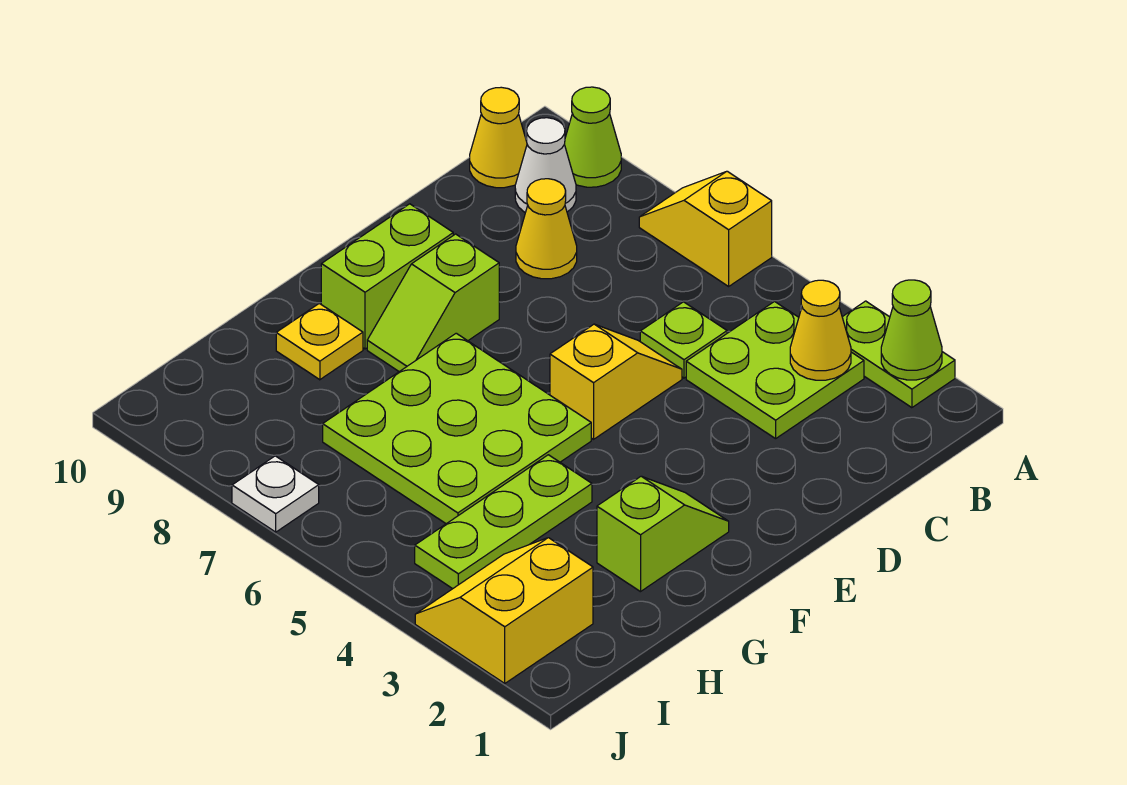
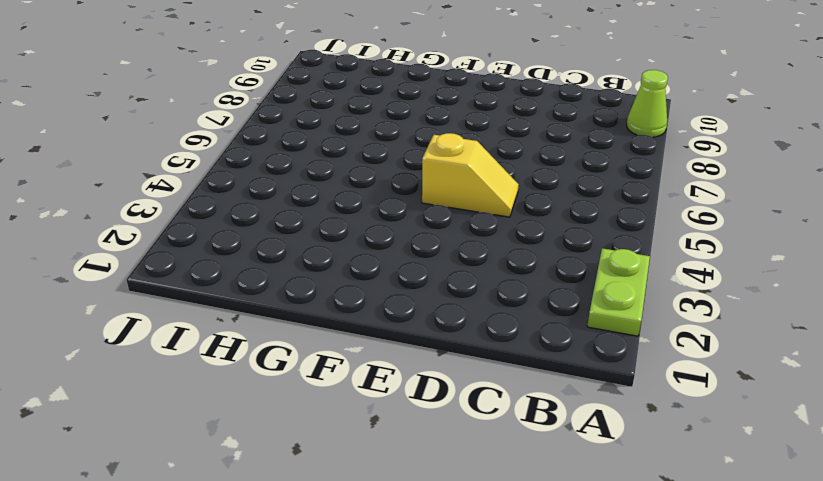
none -> yellow slope A6:A7 level 1 top 6
none -> lime plate B3:C4 level 1
none -> white cone B9 level 1

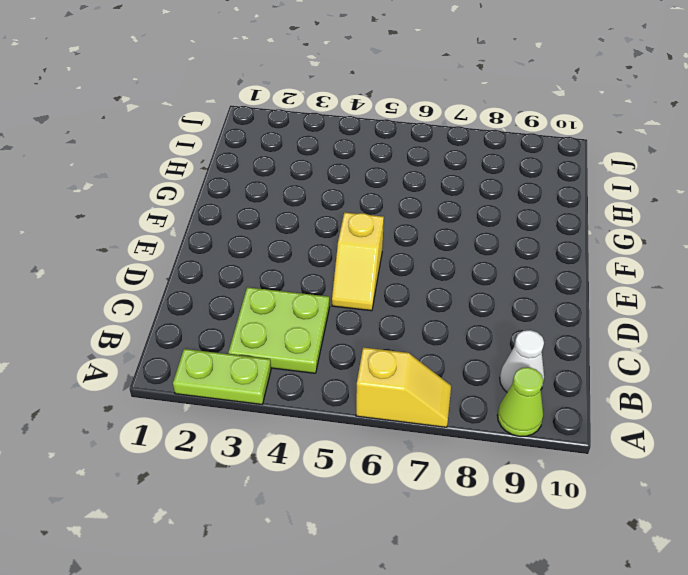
none -> yellow cone B10 level 1
none -> lime plate C5 level 1
none -> yellow cone C8 level 1

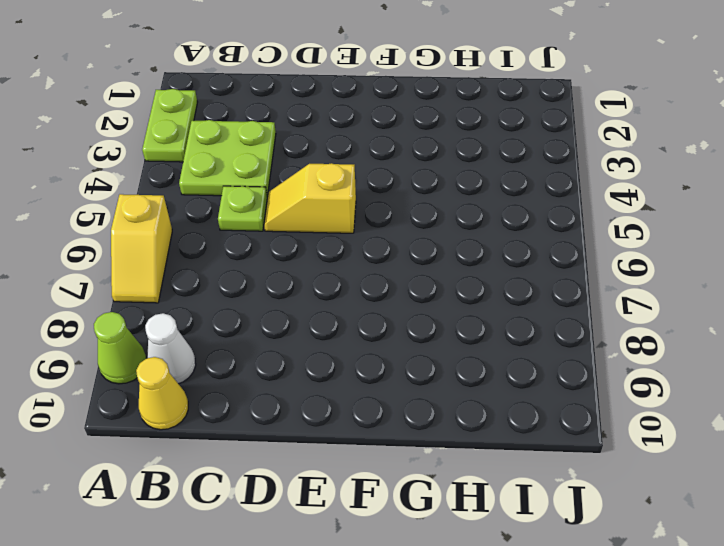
none -> yellow cone C8 level 1
none -> lime slope E8:F8 level 1 top E
none -> lime brick E9:F9 level 1

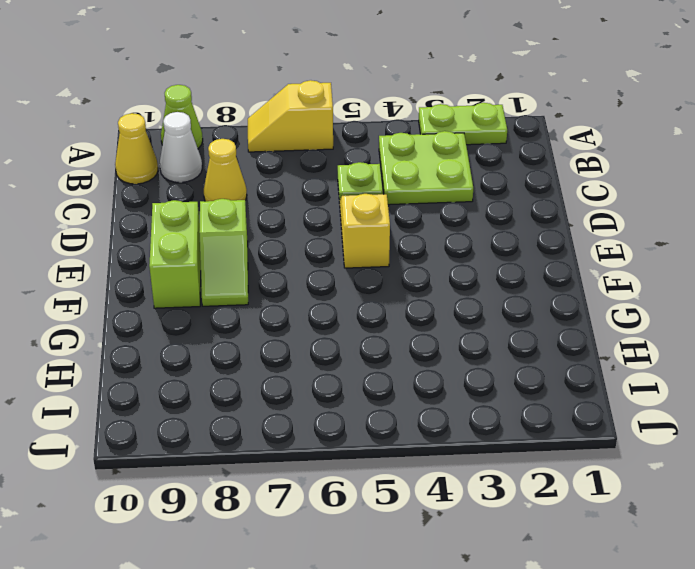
none -> lime slope F2:G2 level 1 top G
none -> lime plate F5:H7 level 1
none -> lime plate G4:I4 level 1

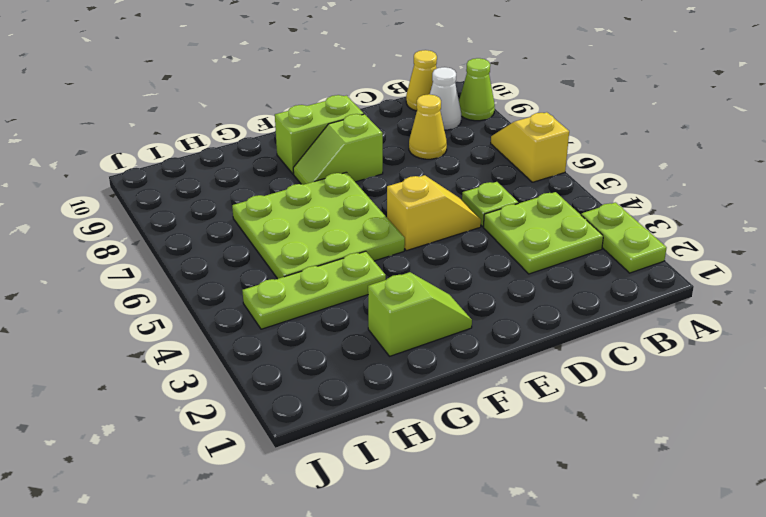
none -> yellow plate G9 level 1
none -> yellow slope I2:J3 level 1 top 2
none -> white plate J7 level 1

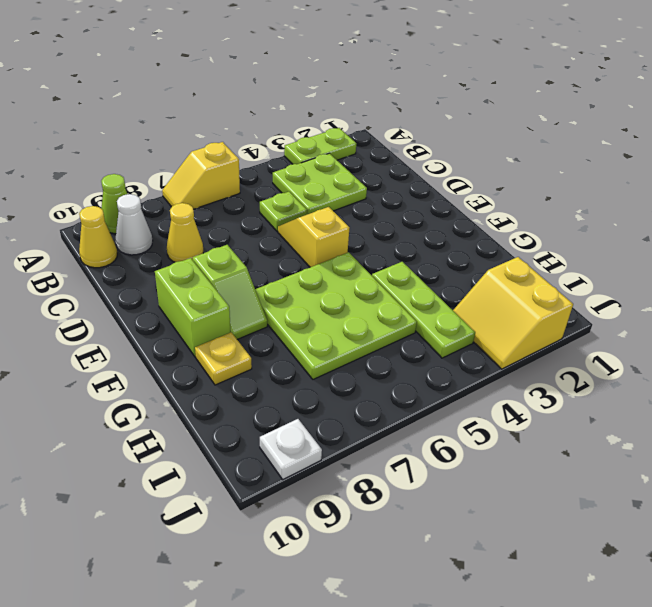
white plate J9 level 1 -> white plate J7 level 1
none -> lime slope F2:G2 level 1 top G
none -> lime cone A2 level 2
none -> yellow cone B3 level 2

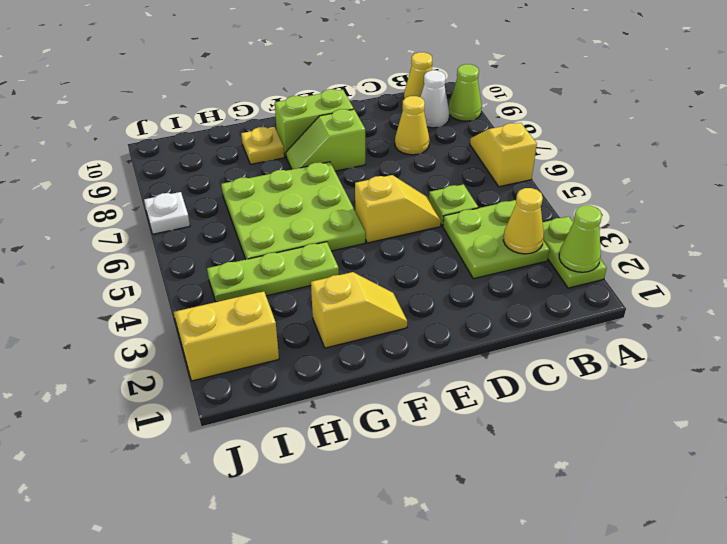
yellow slope F2:G2 level 1 top G -> lime slope F2:G2 level 1 top G

